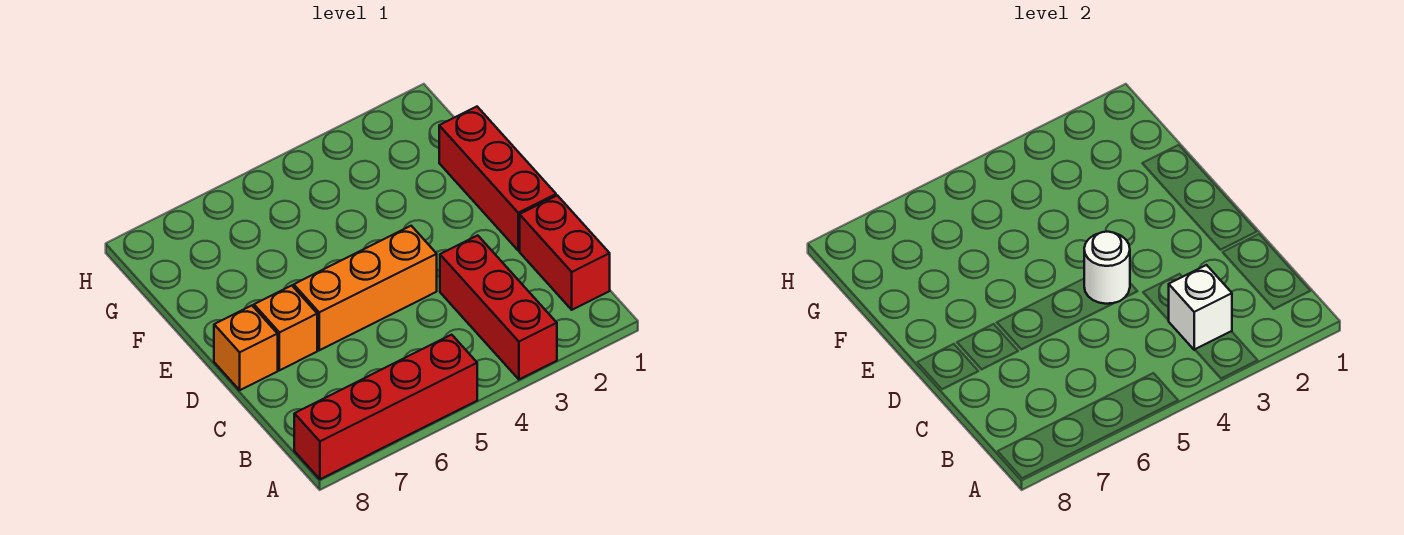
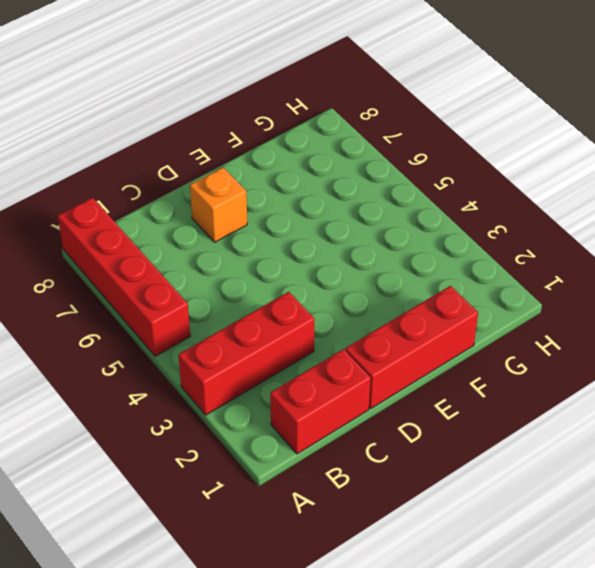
none -> orange brick D4:D6 level 1
none -> orange brick D8 level 1

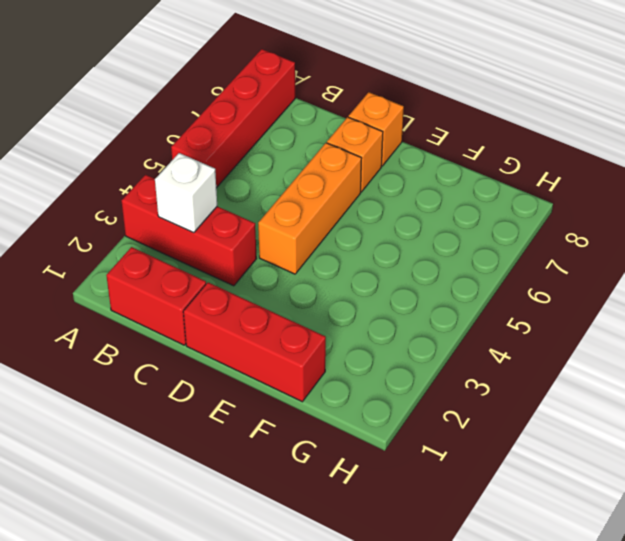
none -> white round brick D4 level 2

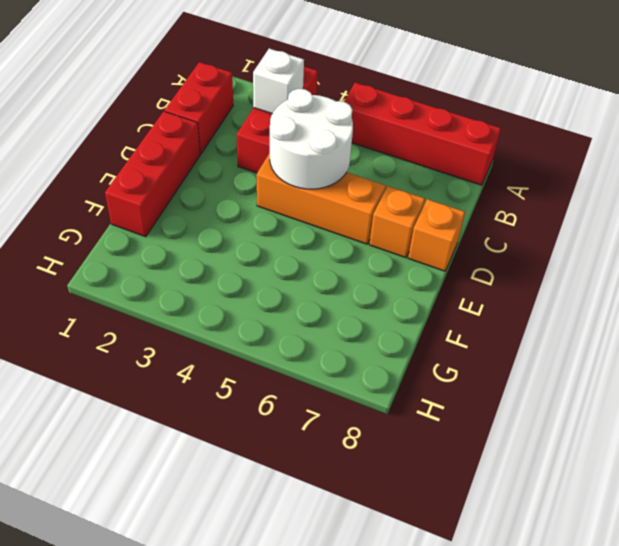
white round brick C4:D5 level 2 -> white round brick D4 level 2

